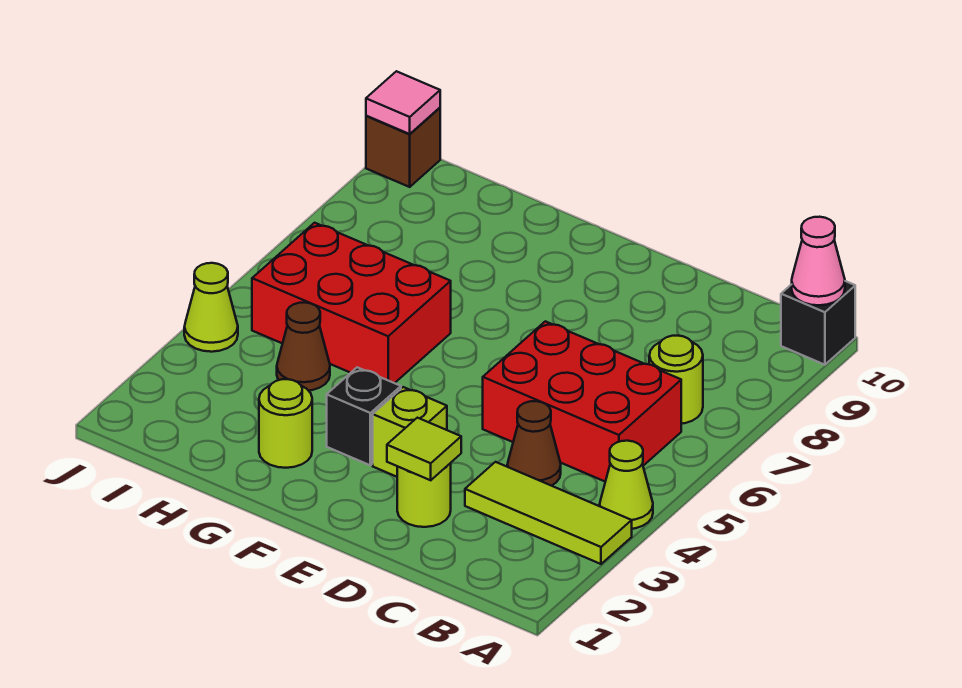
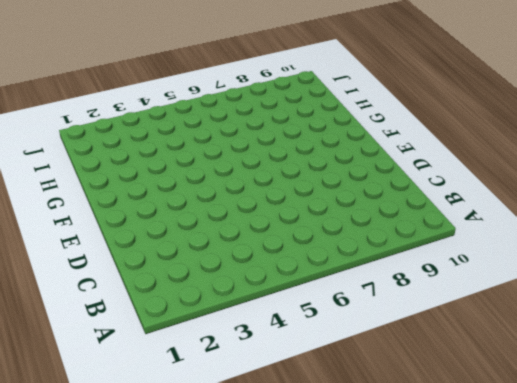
none -> lime tile A3:C3 level 1
none -> lime cone A4 level 1
none -> black brick A10 level 1

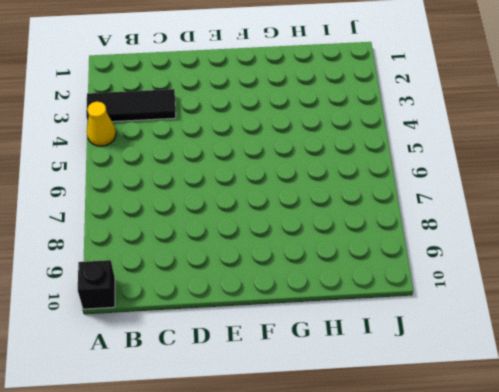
black tile A3:C3 level 1 -> lime tile A3:C3 level 1
yellow cone A4 level 1 -> lime cone A4 level 1
none -> red brick B5:D6 level 1
none -> lime round brick B7 level 1
none -> brown cone C4 level 1

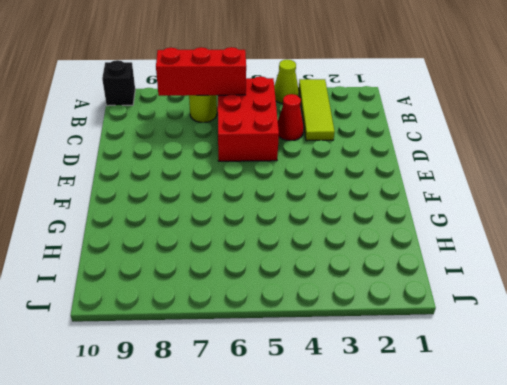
red brick B6:B8 level 2 -> none
red cone C4 level 1 -> brown cone C4 level 1
none -> lime round brick D2 level 1
none -> lime brick E3 level 1
none -> black brick F3 level 1

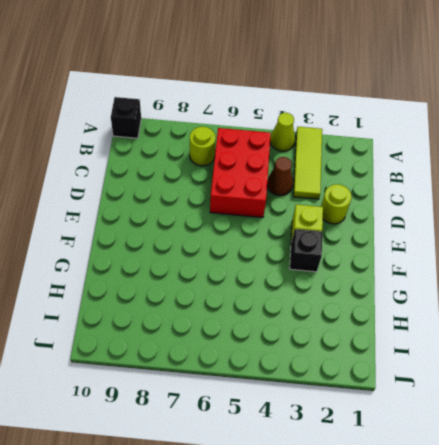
none -> lime round brick G2 level 1
none -> red brick G5:I6 level 1
none -> brown cone H4 level 1

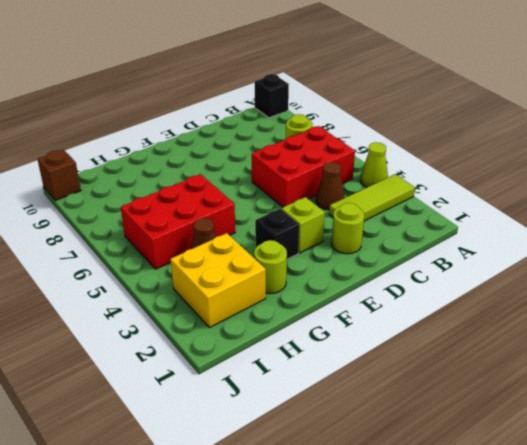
yellow brick H2:I3 level 1 -> none
none -> lime cone J4 level 1
none -> pink cone A10 level 2
none -> lime tile D2 level 2

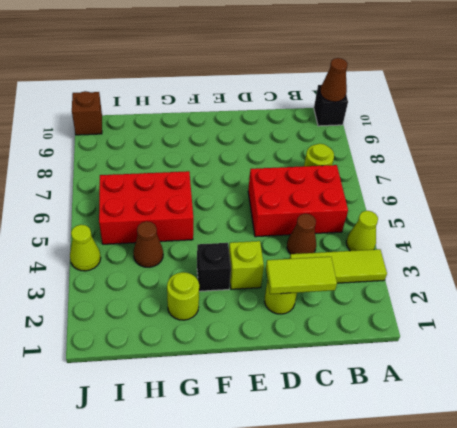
brown cone A10 level 2 -> pink cone A10 level 2
lime tile C2:D2 level 2 -> lime tile D2 level 2
none -> pink tile J10 level 2

